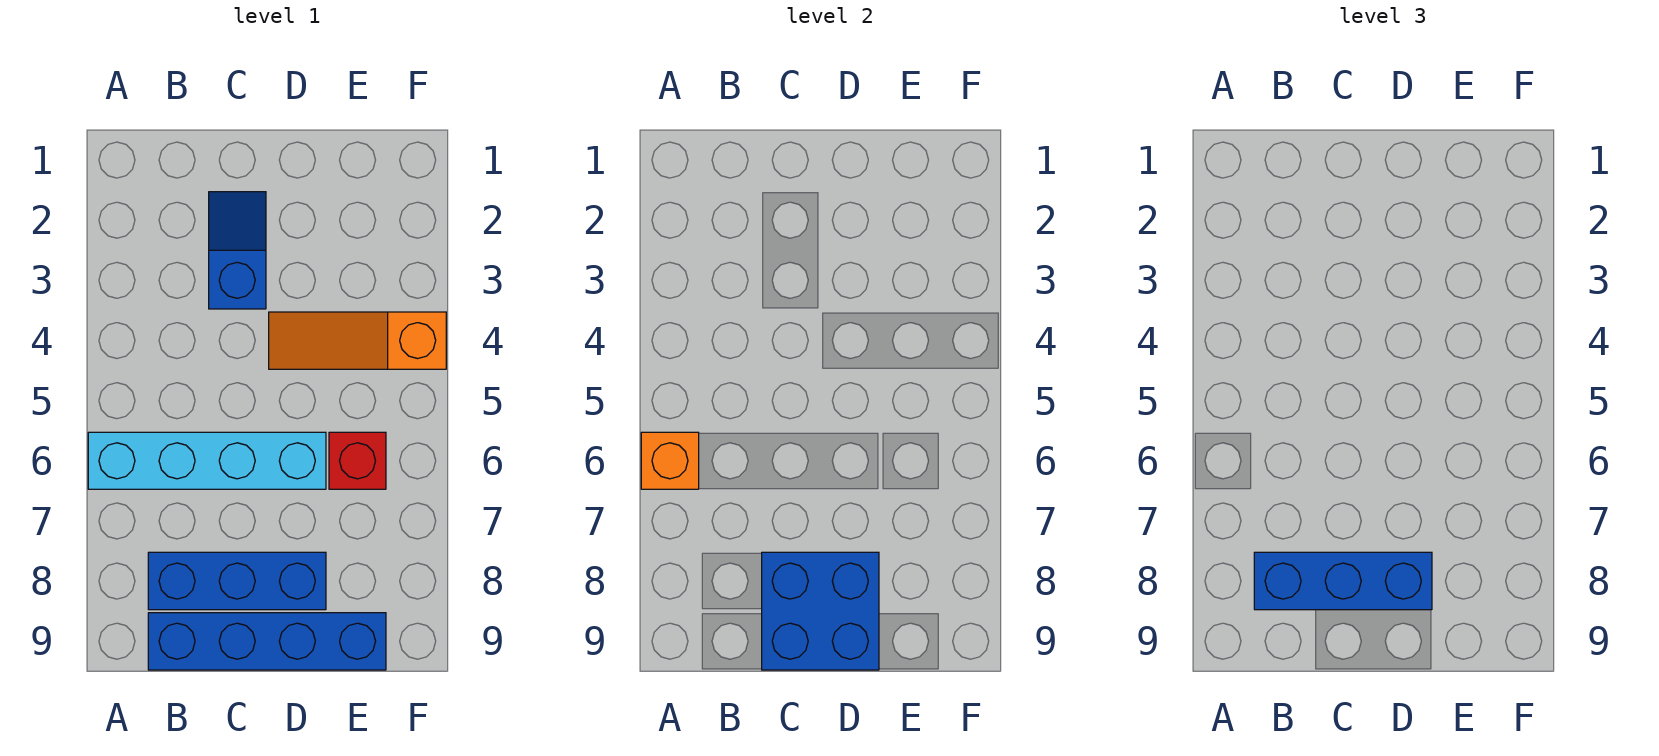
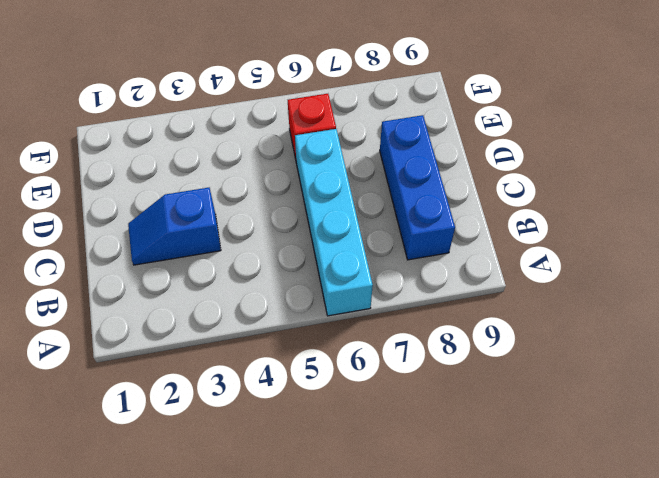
none -> blue brick B9:E9 level 1
none -> orange slope D4:F4 level 1 top F

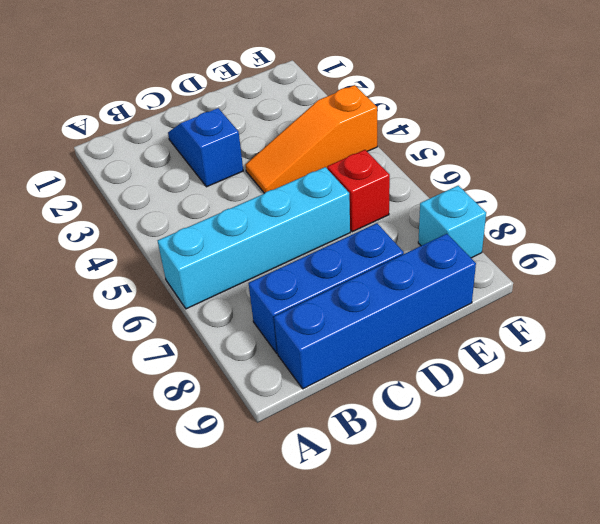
cyan brick F8 level 1 -> none
none -> orange brick A6 level 2
none -> blue brick C8:D9 level 2

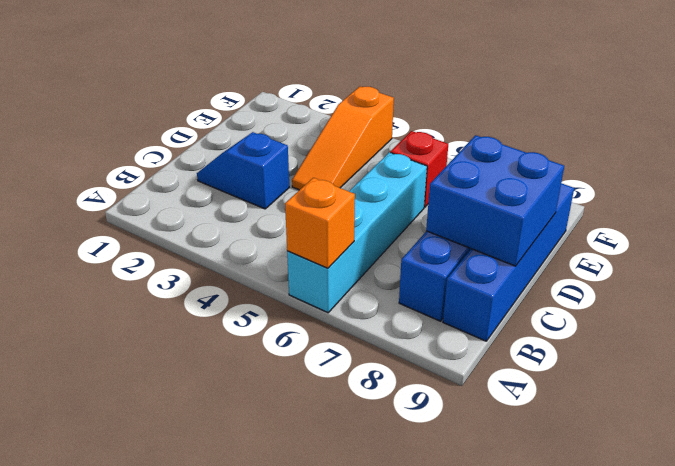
none -> blue brick B8:D8 level 3

